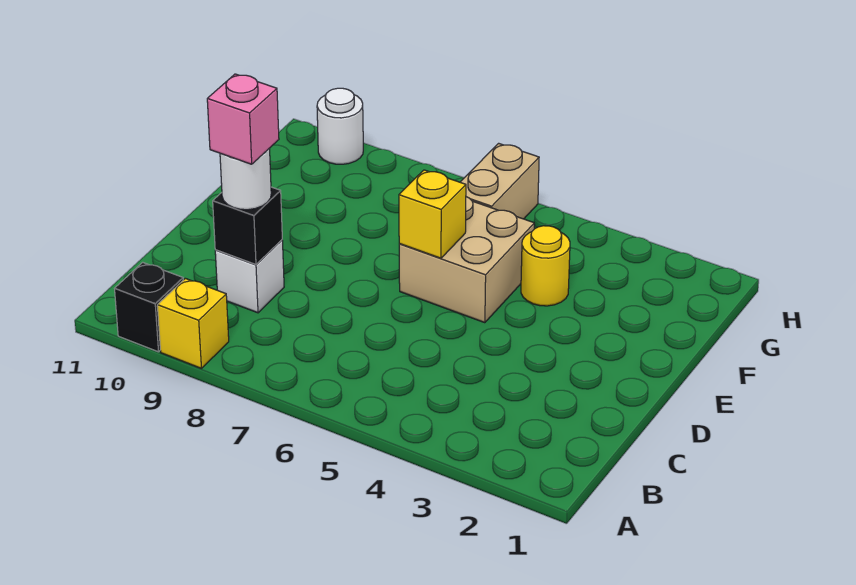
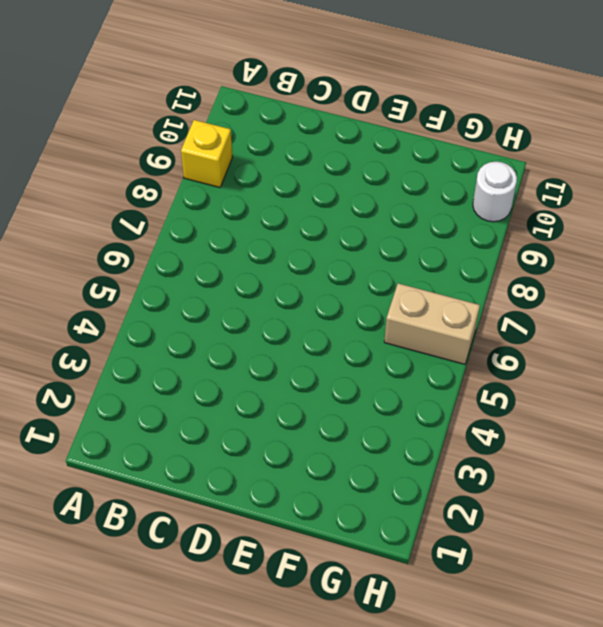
none -> black brick A10 level 1
none -> white brick C9 level 1

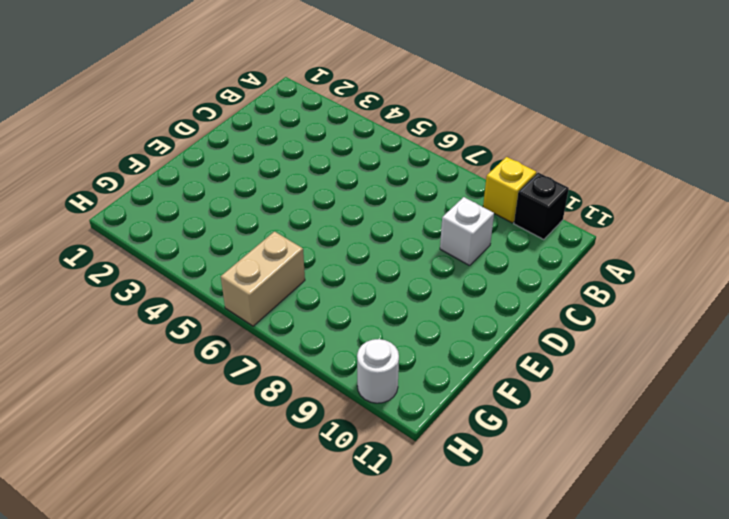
none -> tan brick E5:F6 level 1
none -> yellow round brick F4 level 1

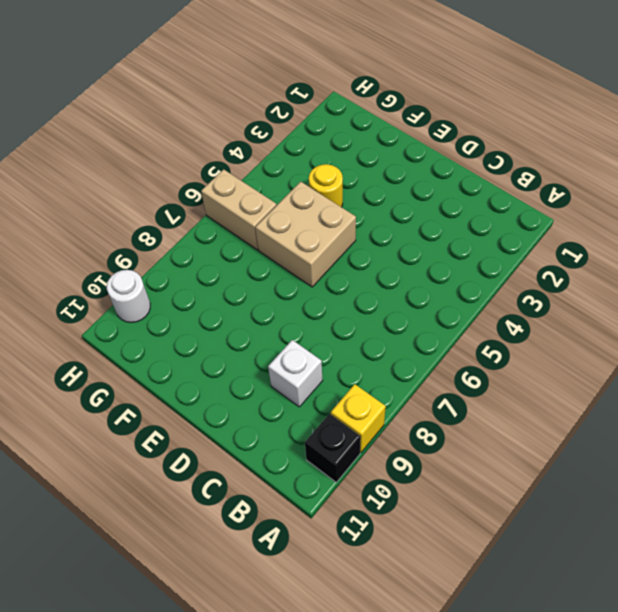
none -> black brick C9 level 2
none -> yellow brick E6 level 2

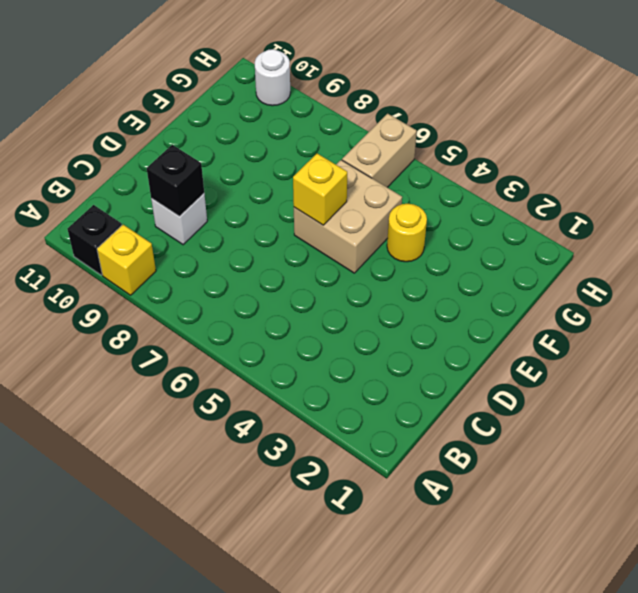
none -> white round brick C9 level 3
none -> pink brick C9 level 4

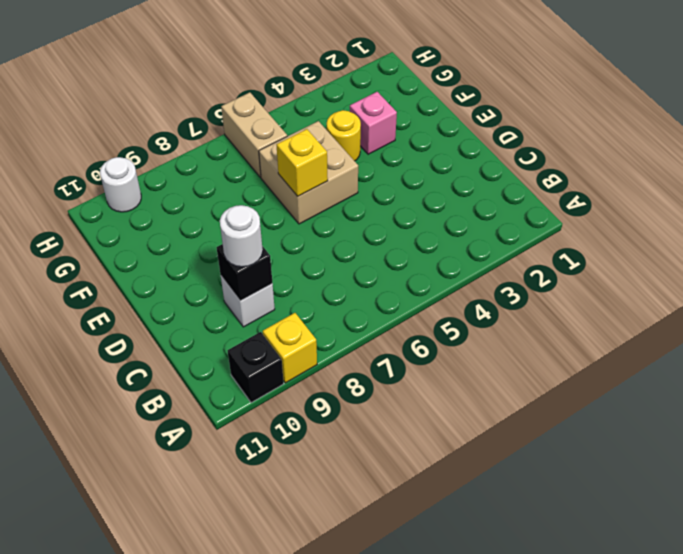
pink brick F3 level 1 -> pink brick C9 level 4

